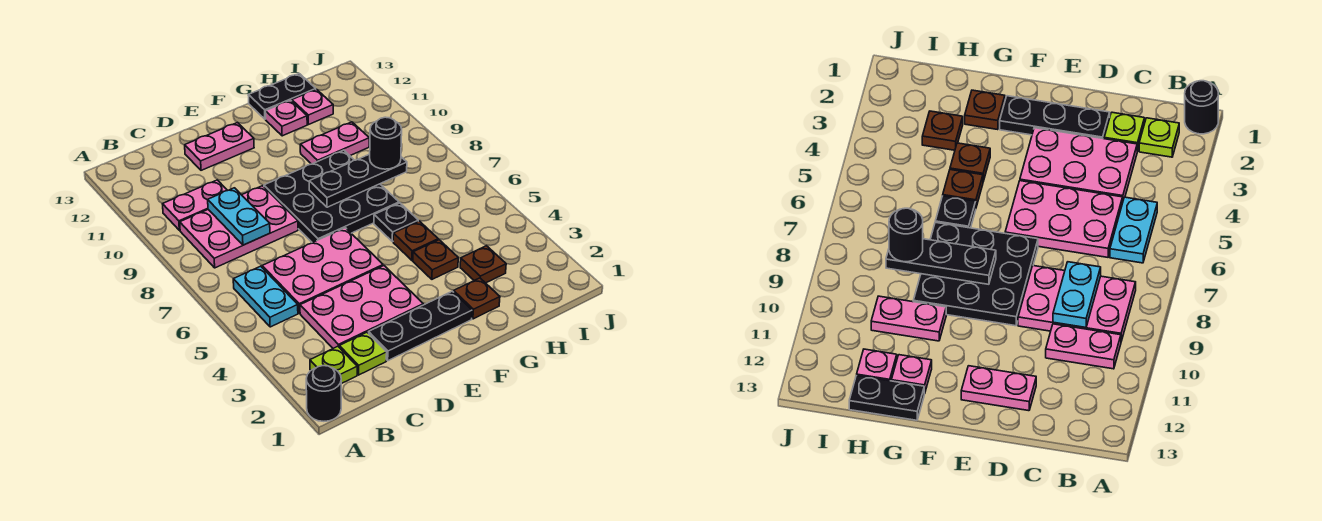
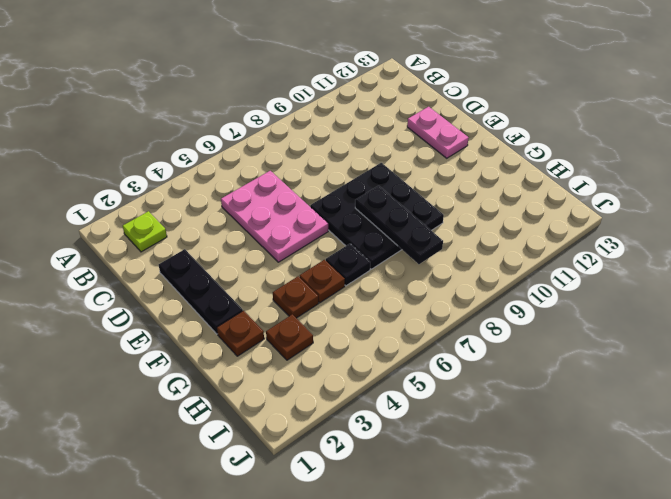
none -> black round brick A1 level 1
none -> cyan plate B5:B6 level 1
none -> pink plate B8:D9 level 1

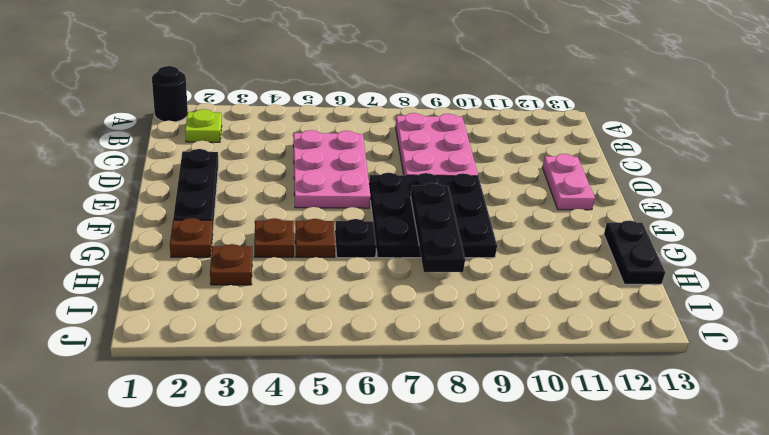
none -> cyan plate B5:B6 level 1
none -> pink plate B10:C10 level 1
none -> lime plate C2 level 1

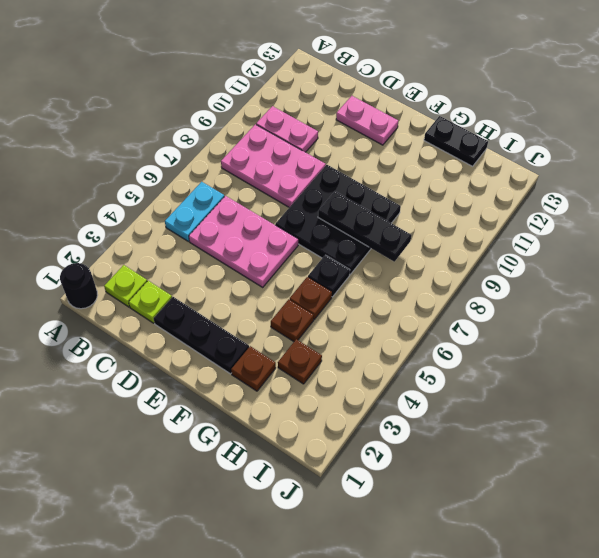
none -> pink plate C3:E4 level 1
none -> pink plate G10:H10 level 1
none -> pink plate G12 level 1

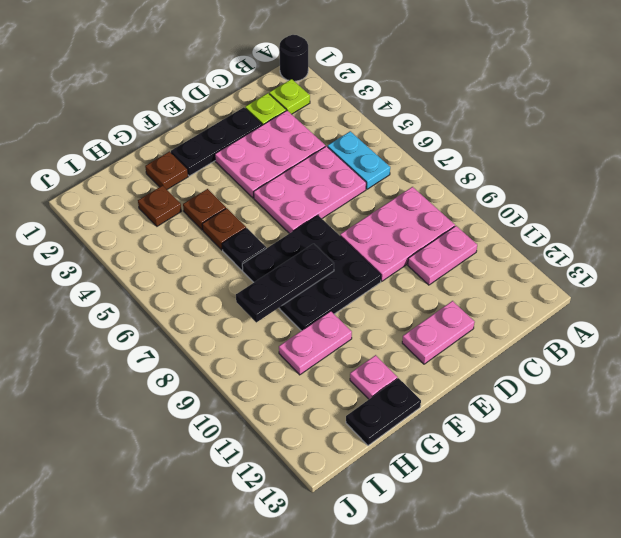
none -> pink plate H12 level 1
none -> cyan plate C8:C9 level 2
none -> black round brick H8 level 3

